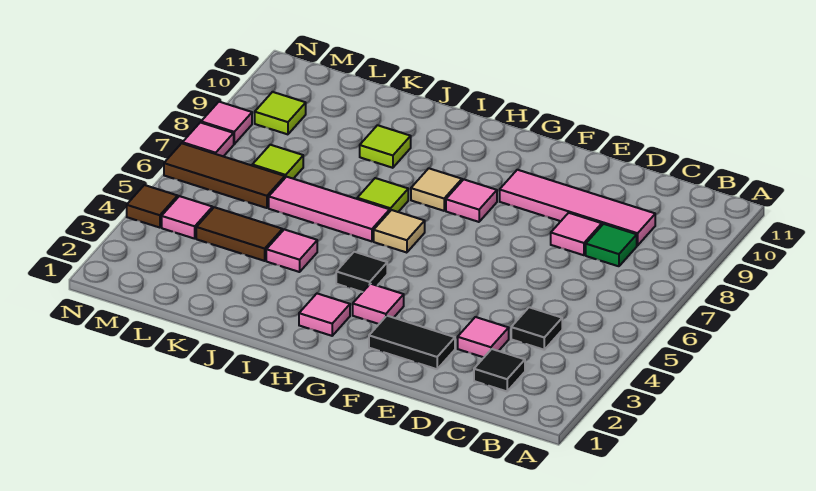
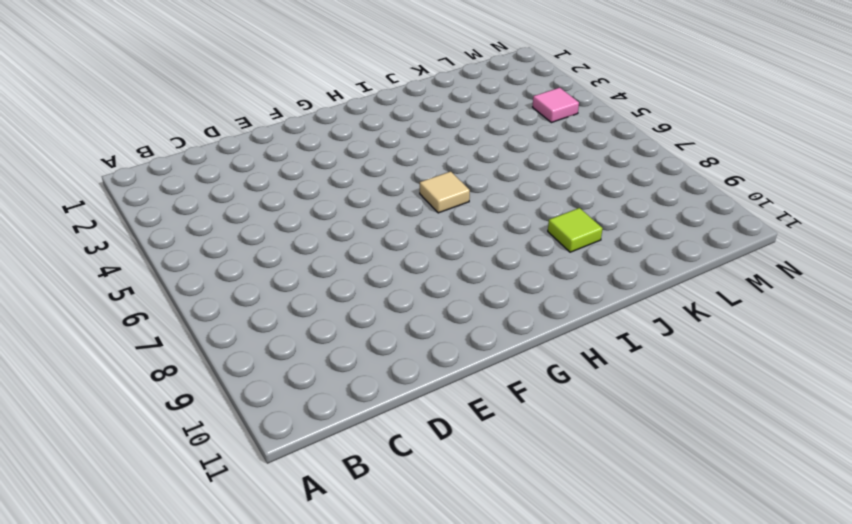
none -> black tile C2 level 1
none -> black tile C4 level 1
none -> green tile C8 level 1

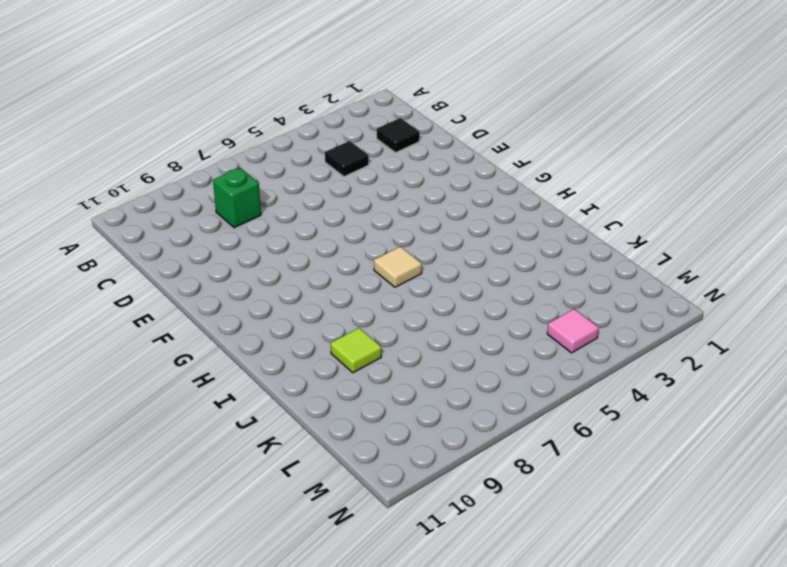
green brick C8 level 1 -> green tile C8 level 1
none -> pink tile C9:F9 level 1
none -> pink tile D3 level 1
none -> pink tile D8 level 1

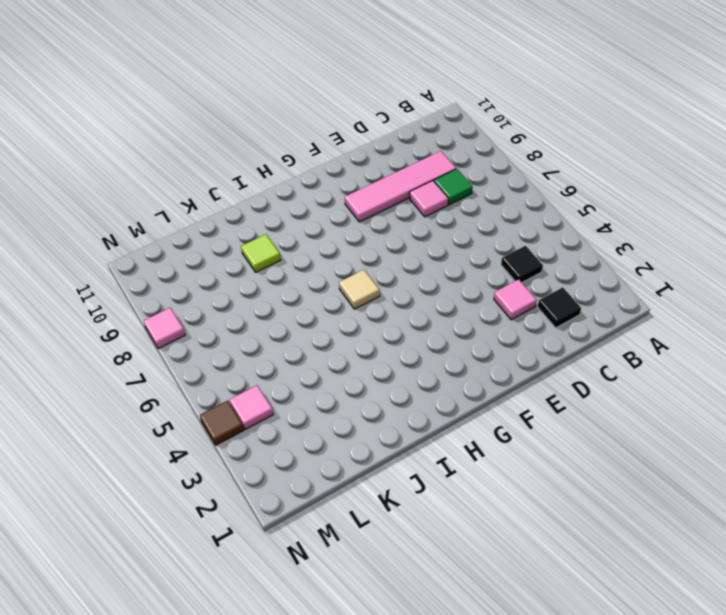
none -> black tile E2:F2 level 1
none -> pink tile G3 level 1
none -> pink tile G8 level 1

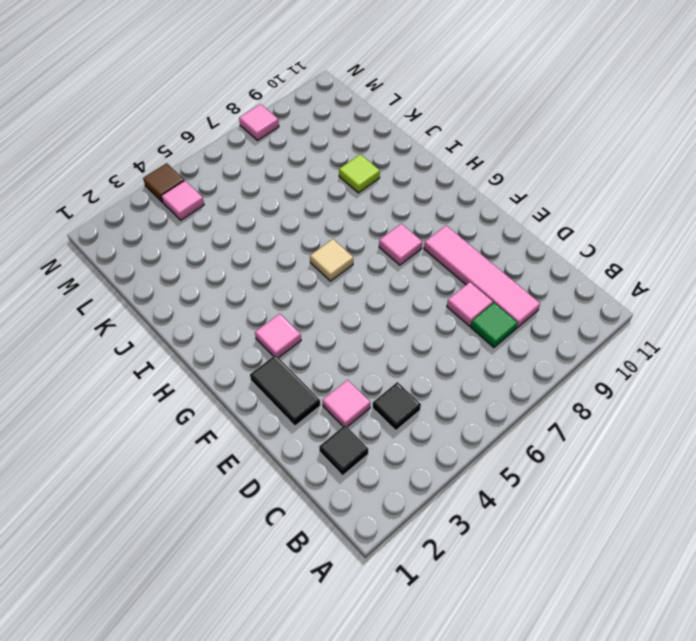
none -> pink tile H2 level 1
none -> black tile H4 level 1
none -> tan tile H8 level 1

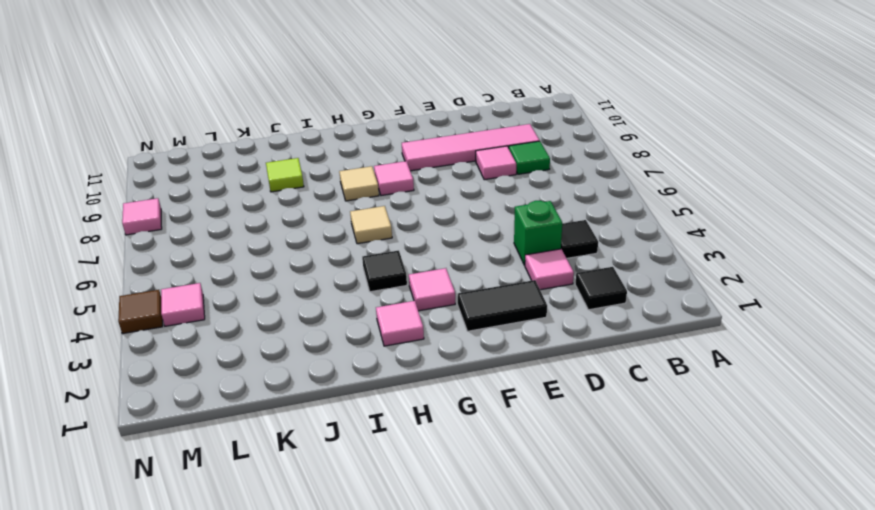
green brick D4 level 1 -> none
none -> pink tile I6:K6 level 1
none -> lime tile I7 level 1
none -> pink tile J4 level 1

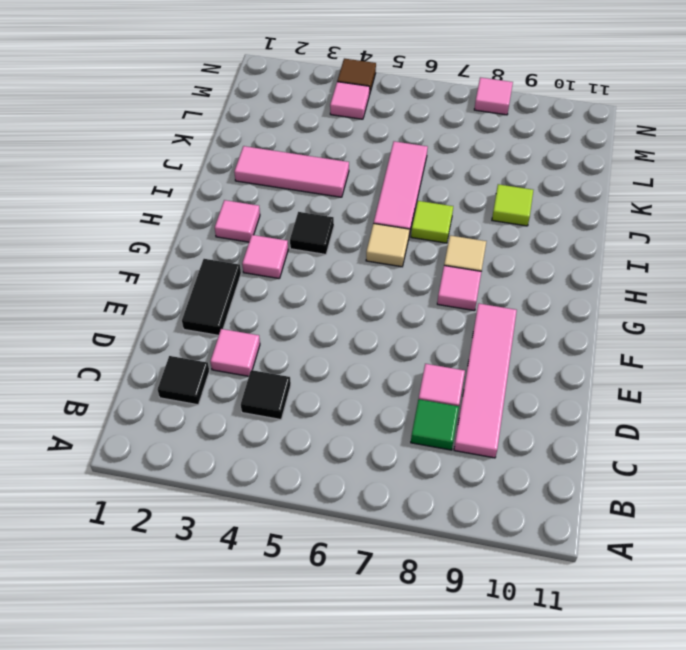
pink tile J2:J4 level 1 -> pink tile J4 level 1
none -> brown tile K4:L4 level 1
none -> brown tile L6:N6 level 1
none -> lime tile L7 level 1

